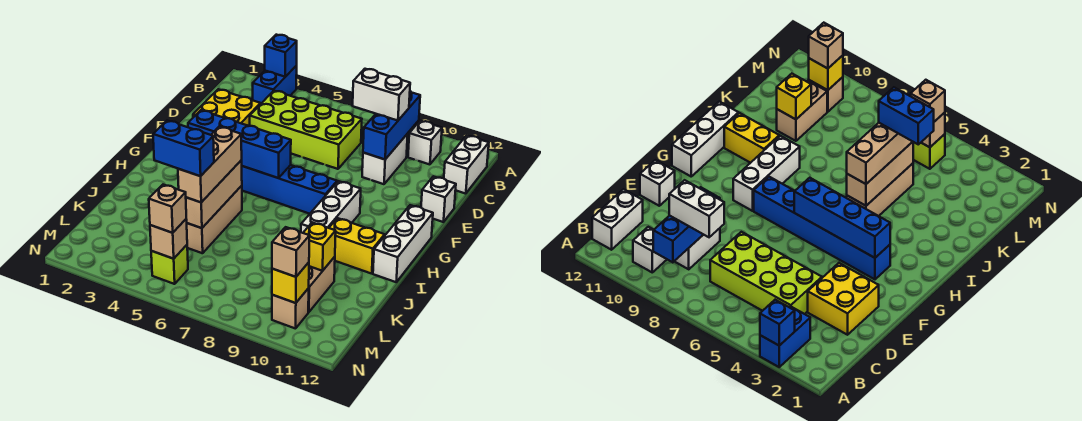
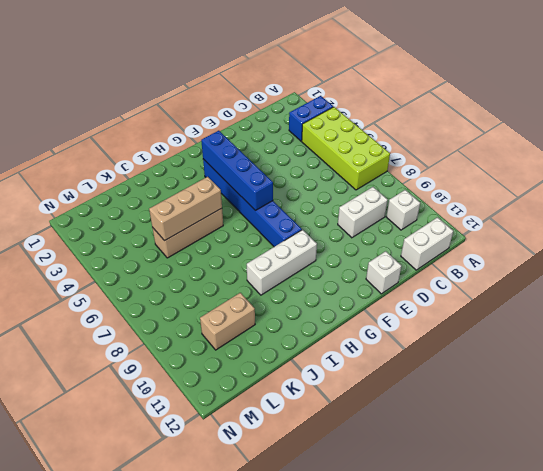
lime brick A4:B7 level 1 -> lime brick C4:D7 level 1
none -> yellow brick D2:E3 level 1
none -> white brick G12:I12 level 1
none -> yellow brick I10:I11 level 1

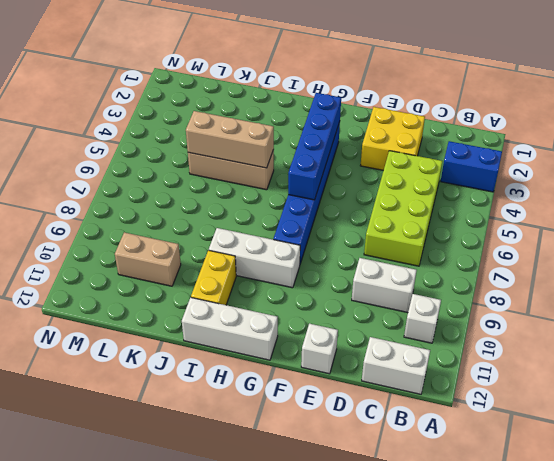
none -> lime brick M5 level 1
none -> tan brick M10 level 1
none -> blue brick A3 level 2

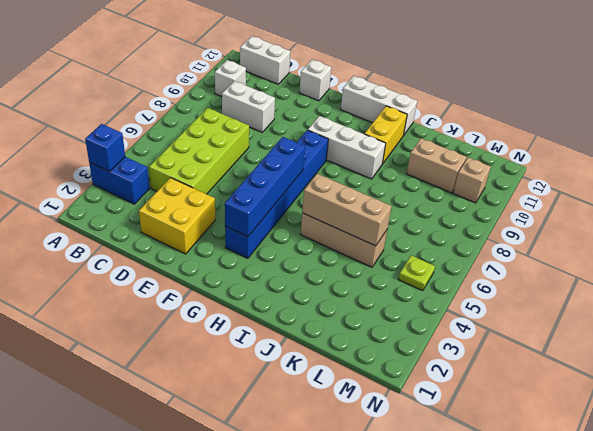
lime plate M5 level 1 -> lime brick M5 level 1
none -> blue brick B9:D9 level 2
none -> yellow brick K10 level 2
none -> tan brick M5 level 2

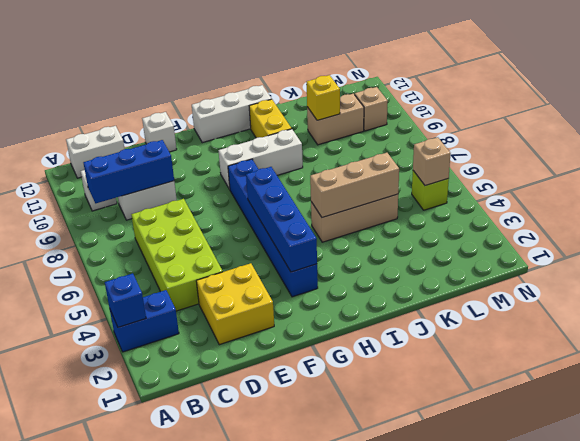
none -> yellow brick M10 level 2
none -> white brick C8:C9 level 3
none -> tan brick I5:K5 level 3

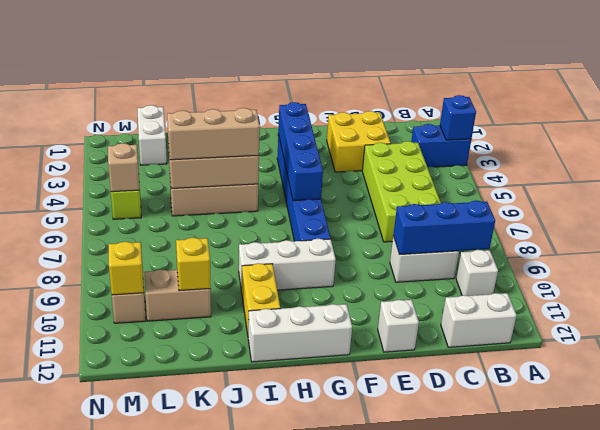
white brick L1:L2 level 1 -> white brick C8:C9 level 3
none -> tan brick M5 level 3
none -> tan brick M10 level 3
none -> blue brick K4:K5 level 4

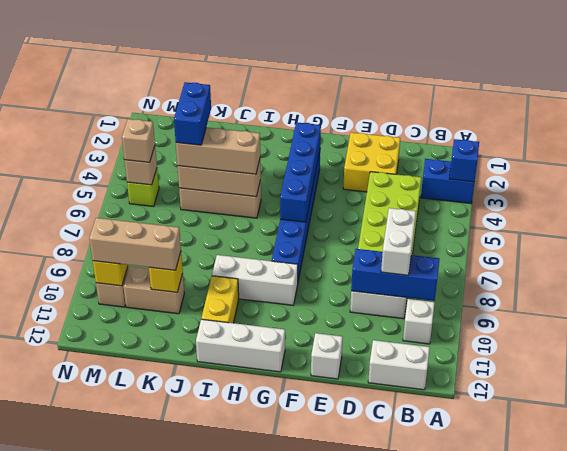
tan brick K10:M10 level 3 -> tan brick M10 level 3

